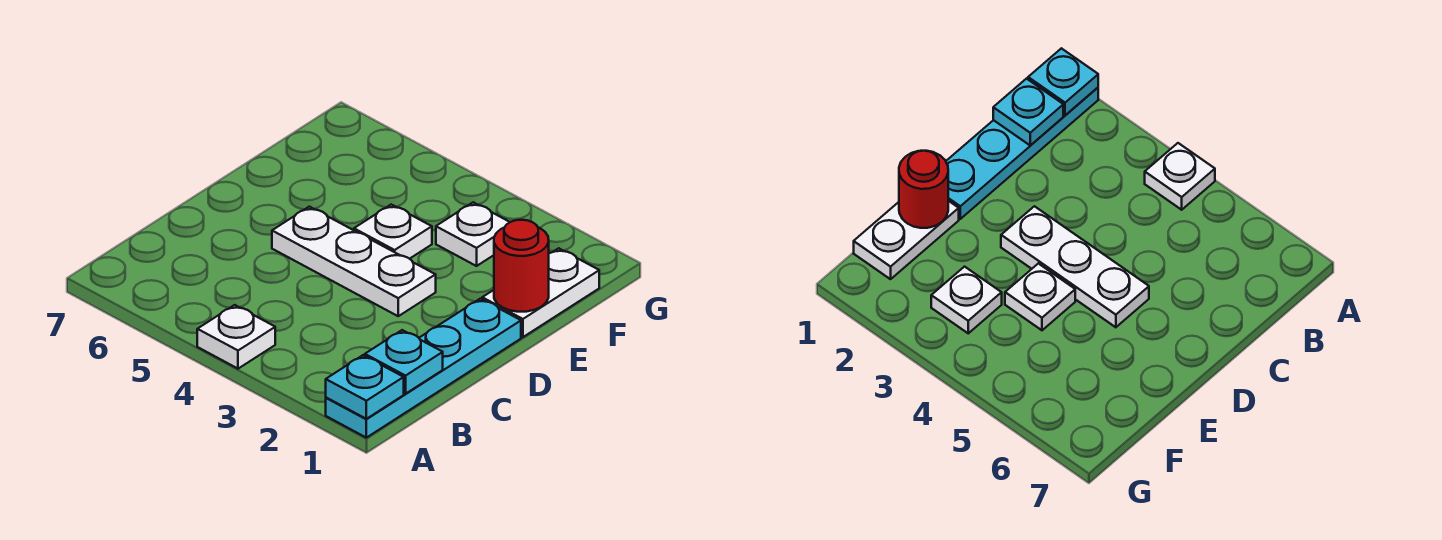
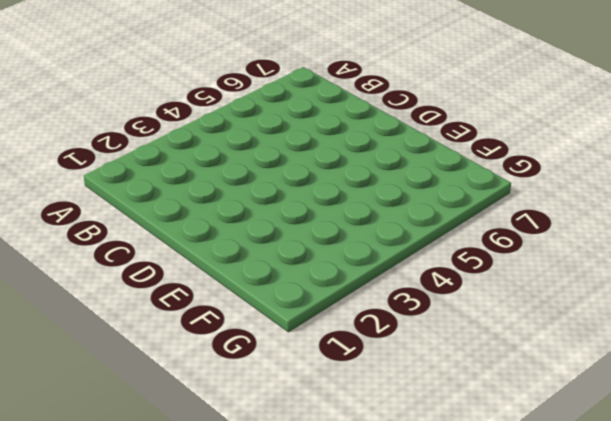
none -> cyan plate A1:D1 level 1
none -> white plate A4 level 1

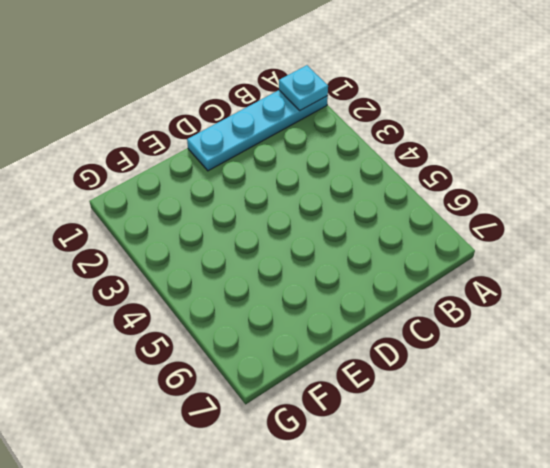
none -> white plate A4 level 1
none -> white plate D3:D5 level 1

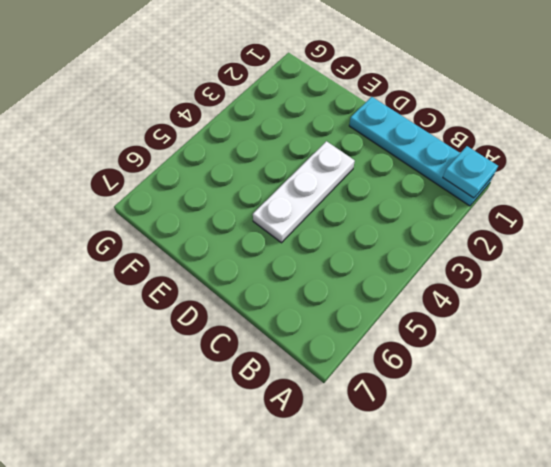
none -> white plate A4 level 1
none -> white plate E1:F1 level 1

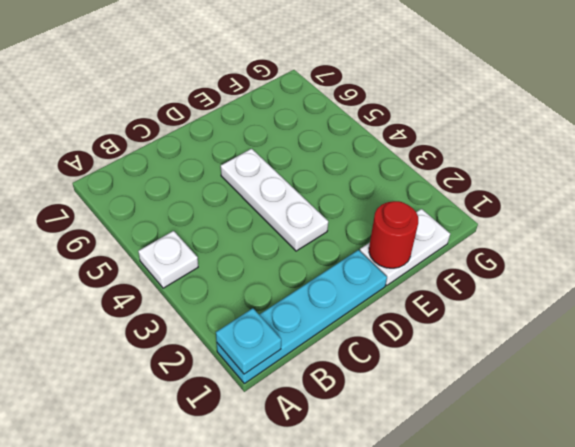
none -> white plate E4 level 1
none -> white plate F3 level 1

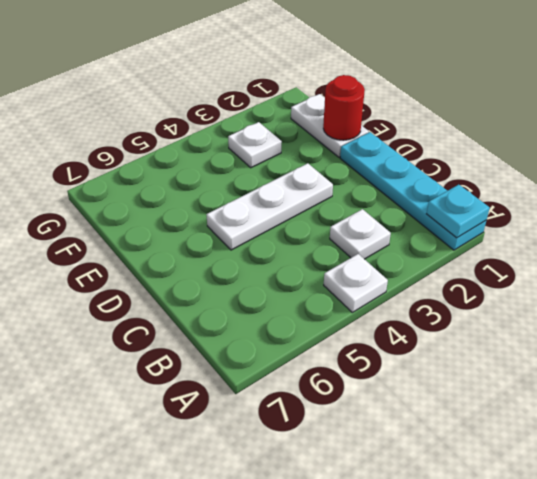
white plate B3 level 1 -> white plate E4 level 1
none -> cyan plate B1 level 2

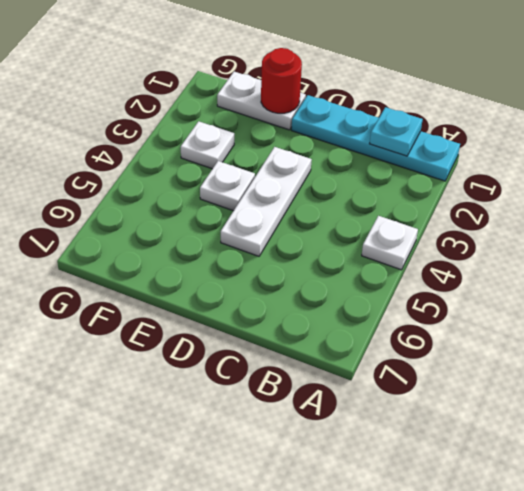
none -> cyan plate A1 level 2

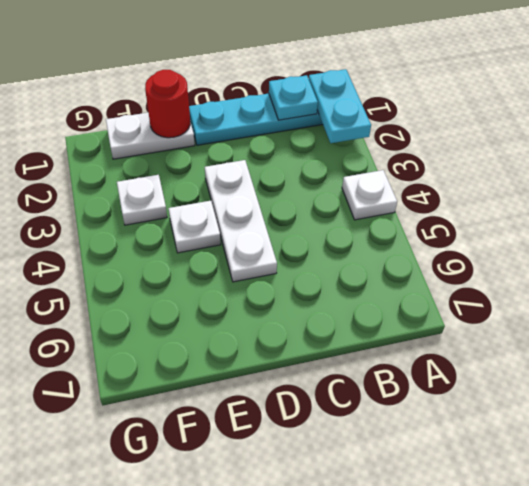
cyan plate A1:A2 level 2 -> cyan plate A1 level 2

